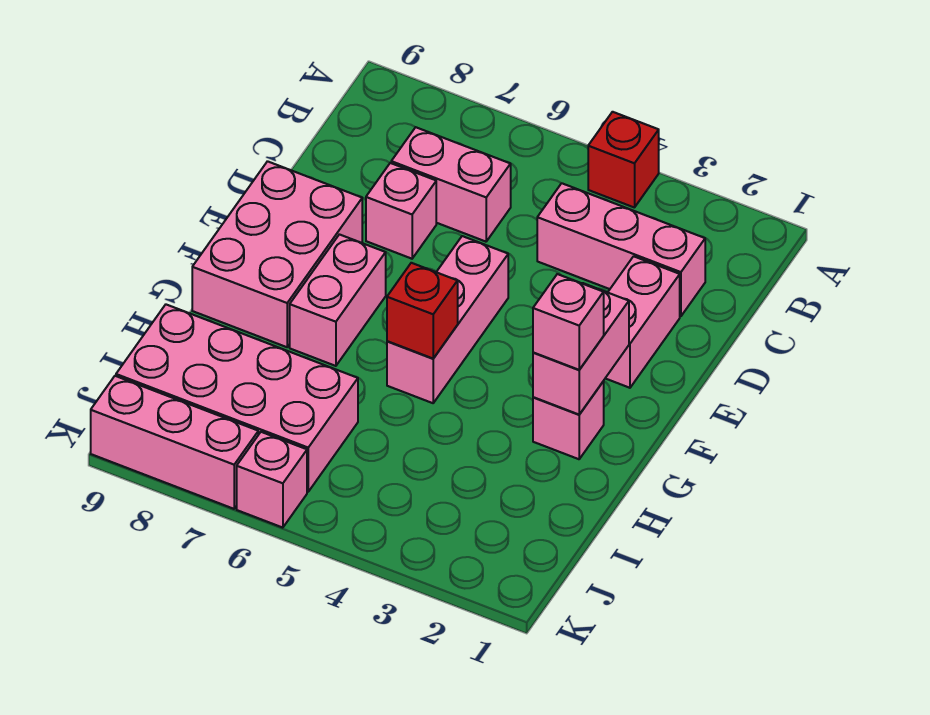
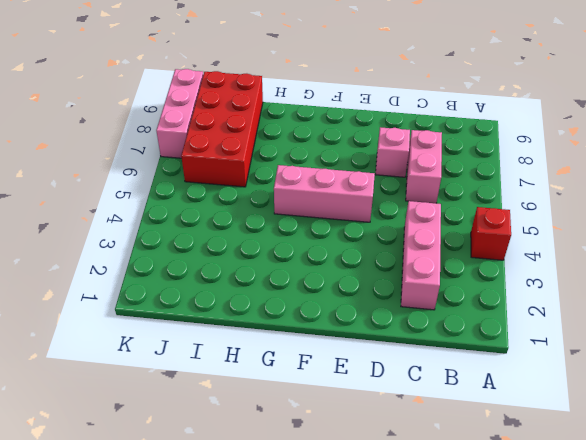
red brick I6:J9 level 1 -> pink brick I6:J9 level 1
none -> pink brick D2:E2 level 1
none -> pink brick E8:G9 level 1
none -> pink brick F7:G7 level 1

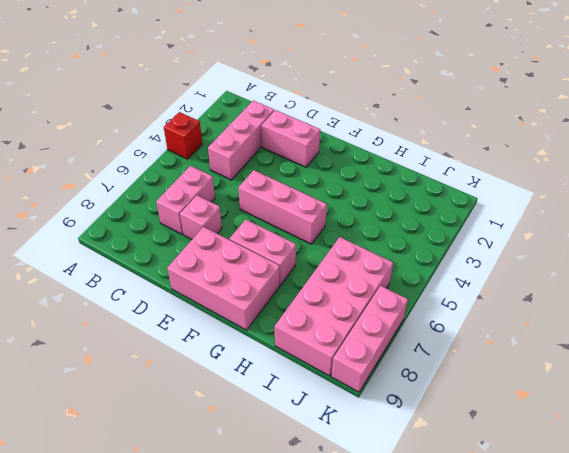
none -> pink brick G2 level 1
none -> pink brick K6 level 1
none -> pink brick F2:G2 level 2

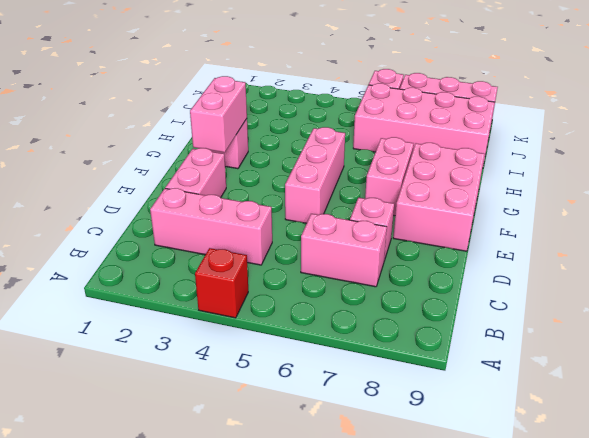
none -> red brick G5 level 2
none -> pink brick G2 level 3

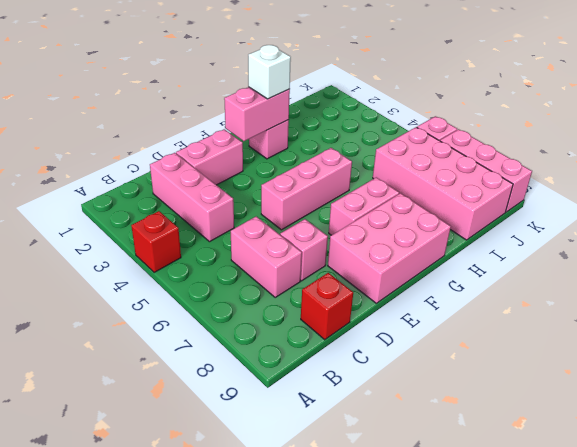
red brick C9 level 1 -> red brick G5 level 2
white brick G2 level 3 -> pink brick G2 level 3

